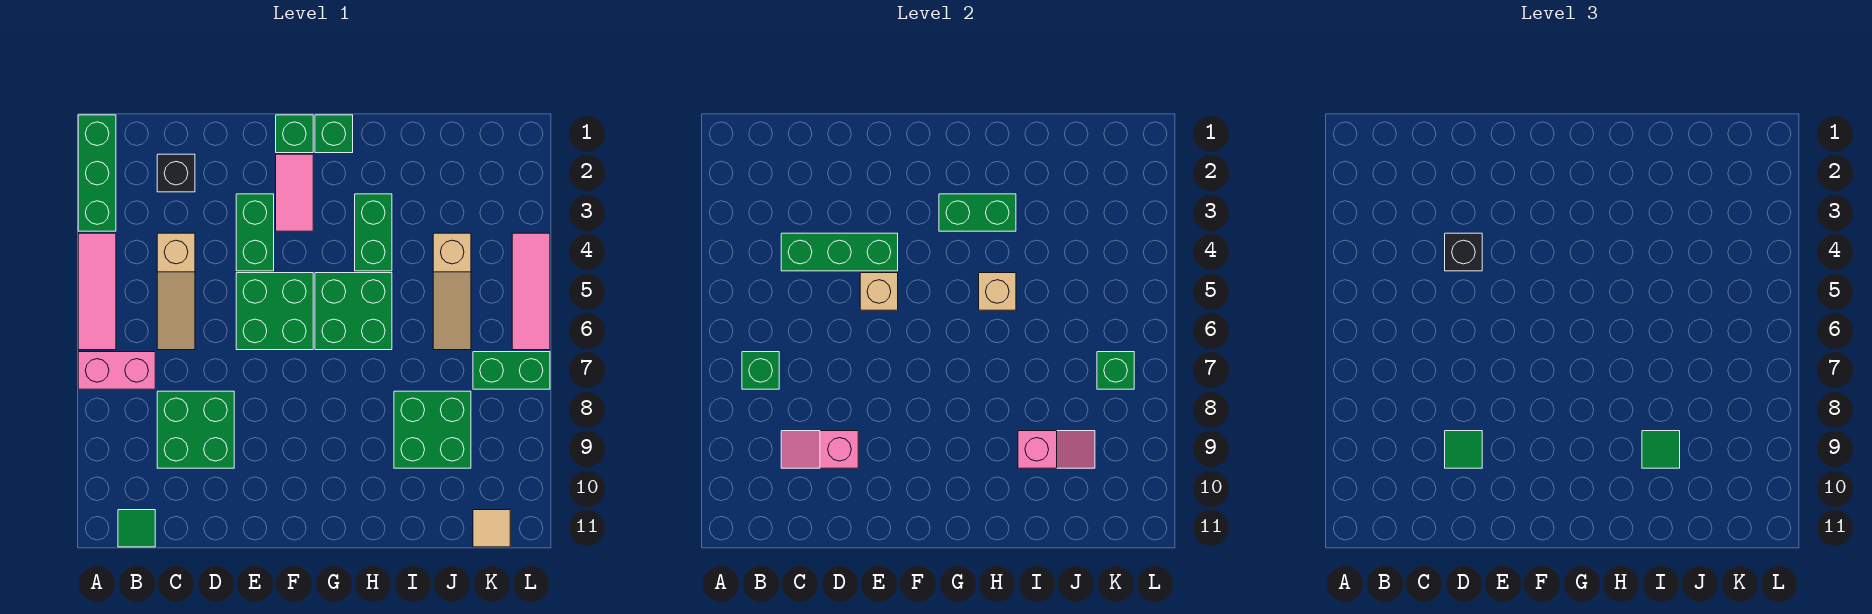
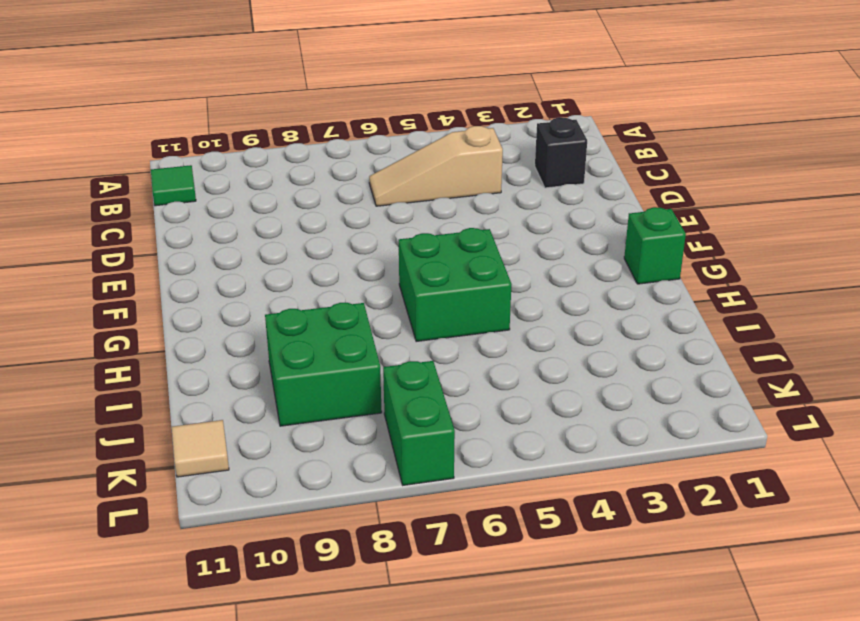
none -> green brick A1:A3 level 1
none -> pink tile A4:A6 level 1
none -> pink brick A7:B7 level 1
none -> green brick C8:D9 level 1

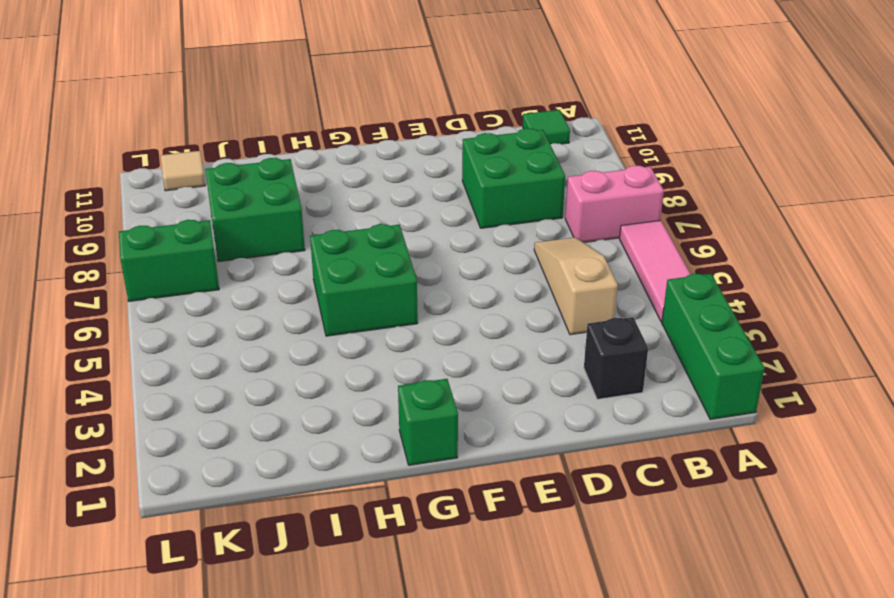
none -> green brick E3:E4 level 1
none -> green brick E5:F6 level 1
none -> green brick F1 level 1
none -> pink tile F2:F3 level 1

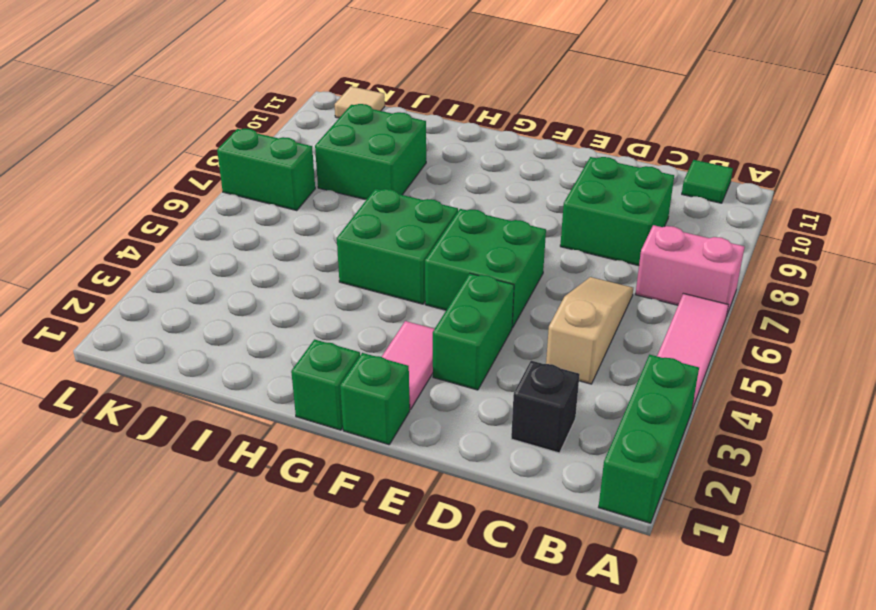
none -> green brick H3:H4 level 1
none -> tan slope J4:J6 level 1 top 4
none -> pink tile L4:L6 level 1
none -> green brick B7 level 2

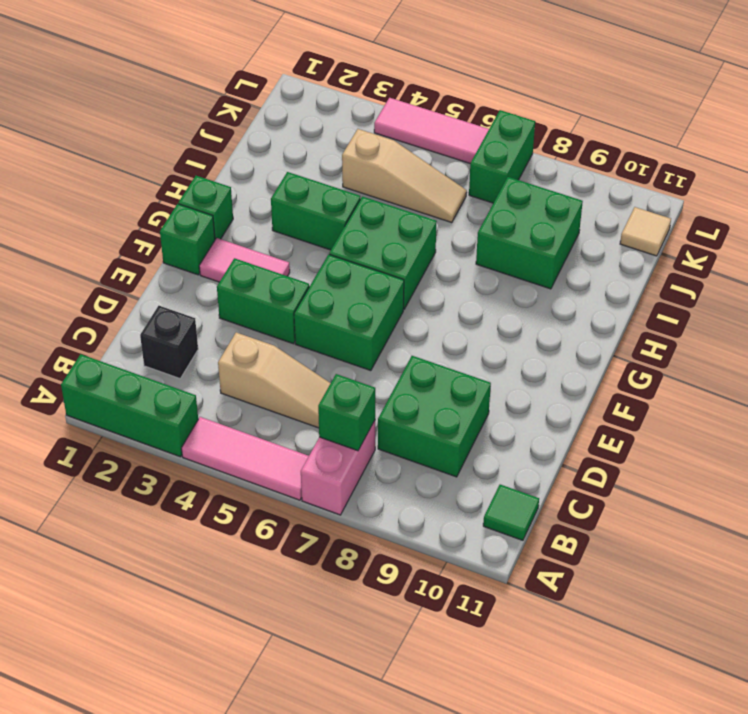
none -> green brick C4:E4 level 2
none -> pink slope C9:D9 level 2 top D
none -> tan brick E5 level 2
none -> green brick G3:H3 level 2

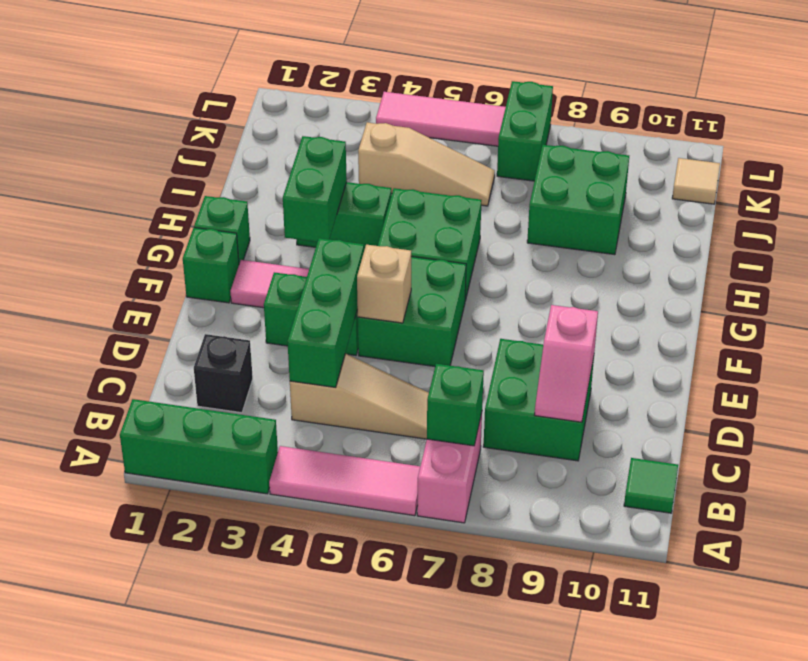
none -> tan brick H5 level 2
none -> pink slope I9:J9 level 2 top I
none -> green brick K7 level 2
none -> black brick D4 level 3

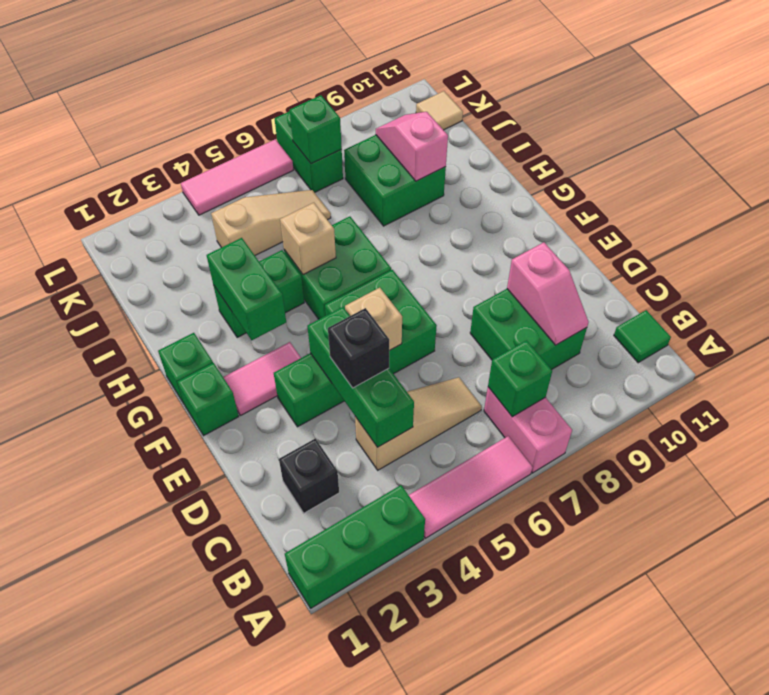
none -> green tile D9 level 3
none -> green tile I9 level 3

